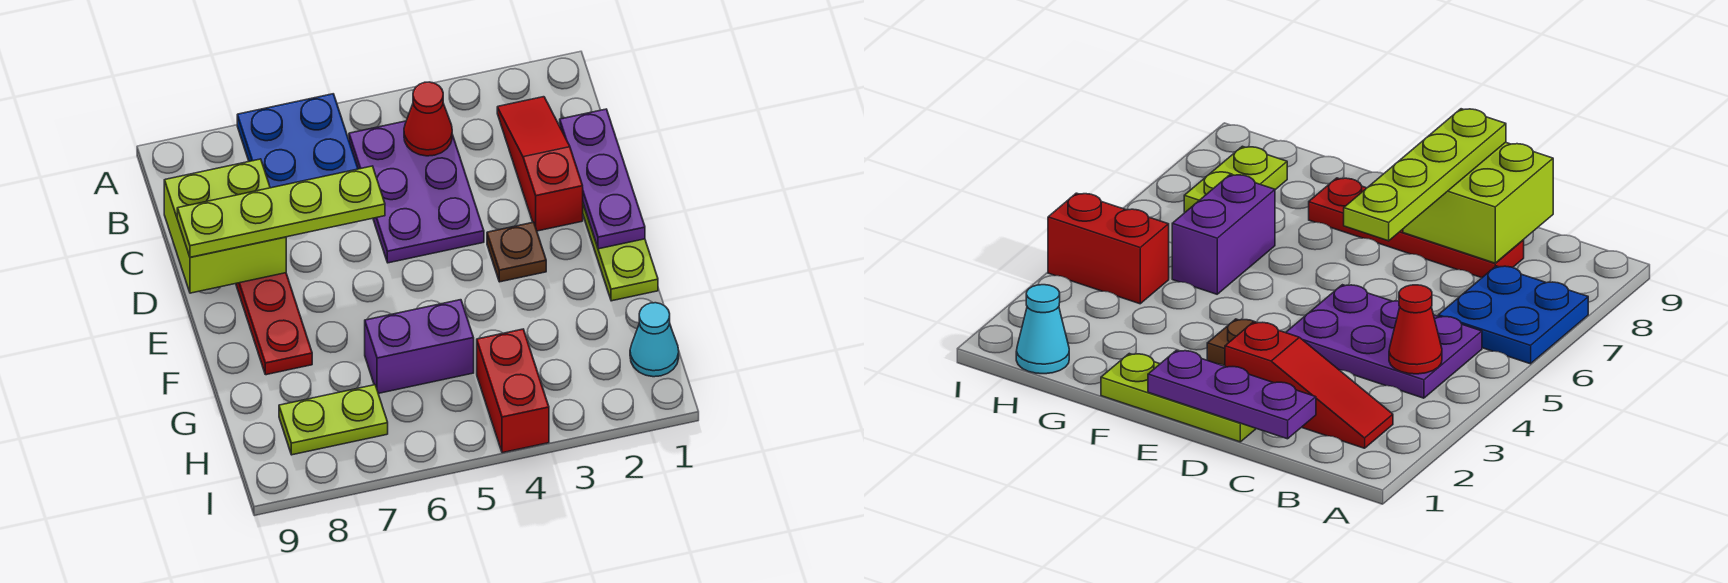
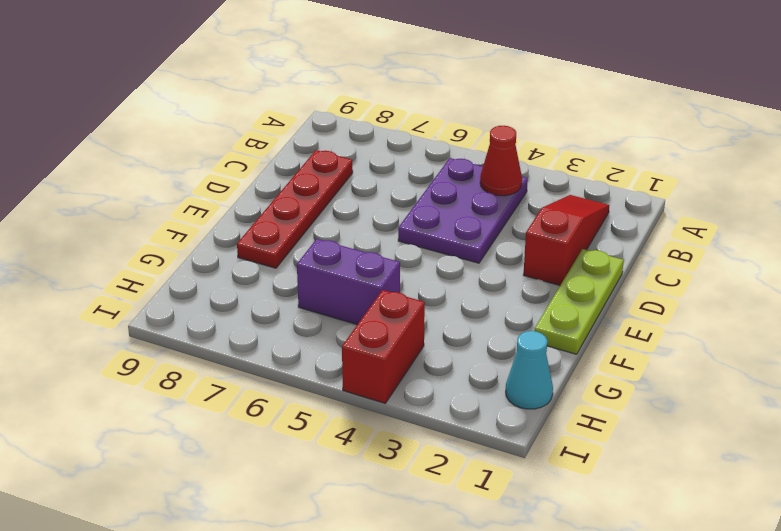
none -> blue plate A6:B7 level 1
none -> brown plate E3 level 1
none -> lime plate H7:H8 level 1

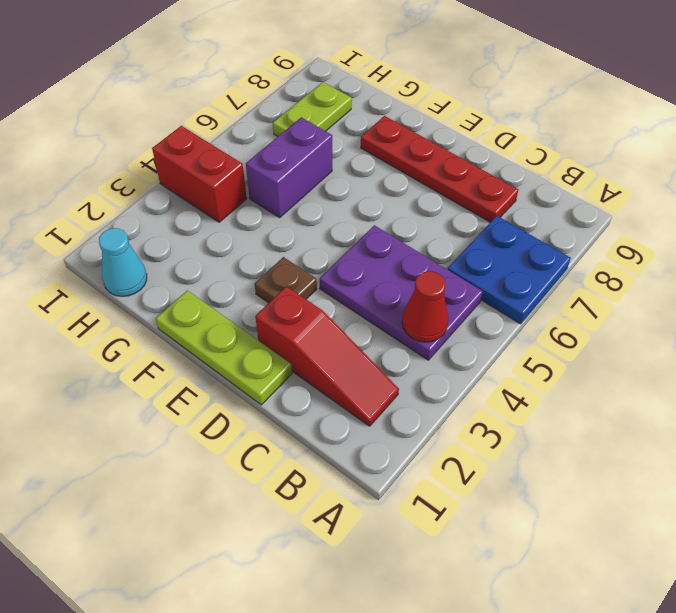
none -> purple plate C1:E1 level 2
none -> lime brick C8:D9 level 2
none -> lime plate D6:D9 level 3

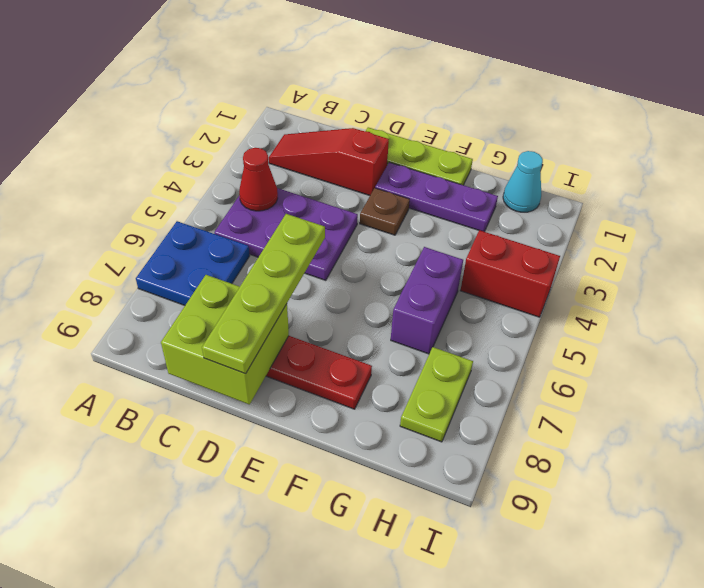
purple plate E2:G2 level 1 -> purple plate C1:E1 level 2

